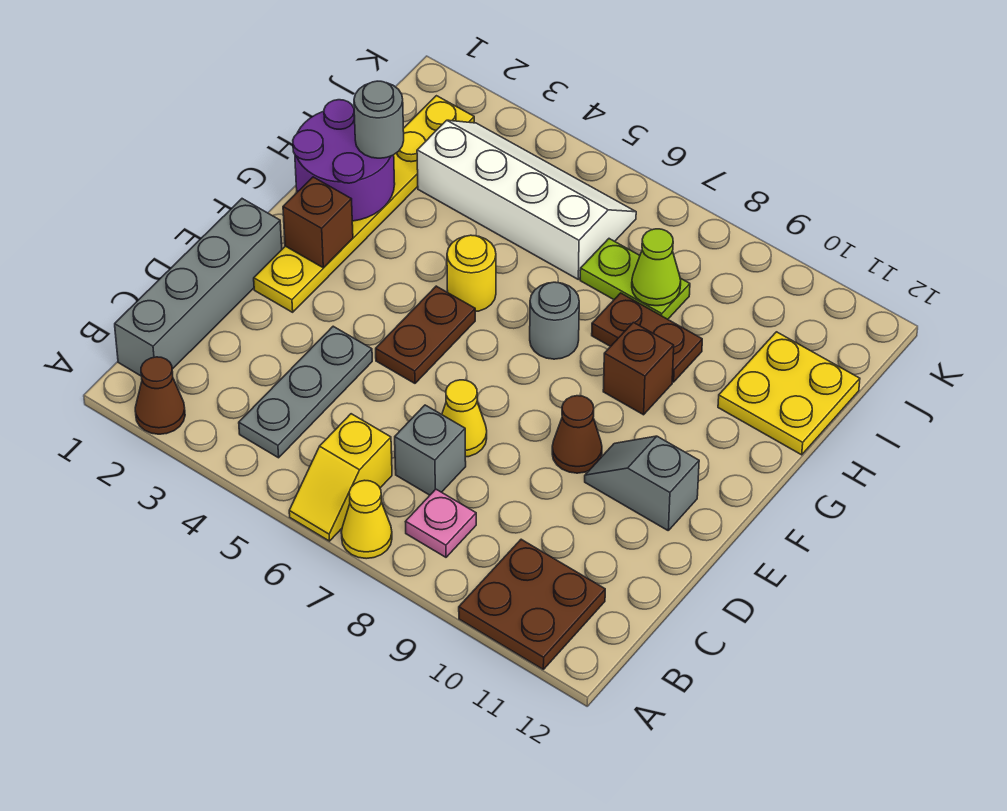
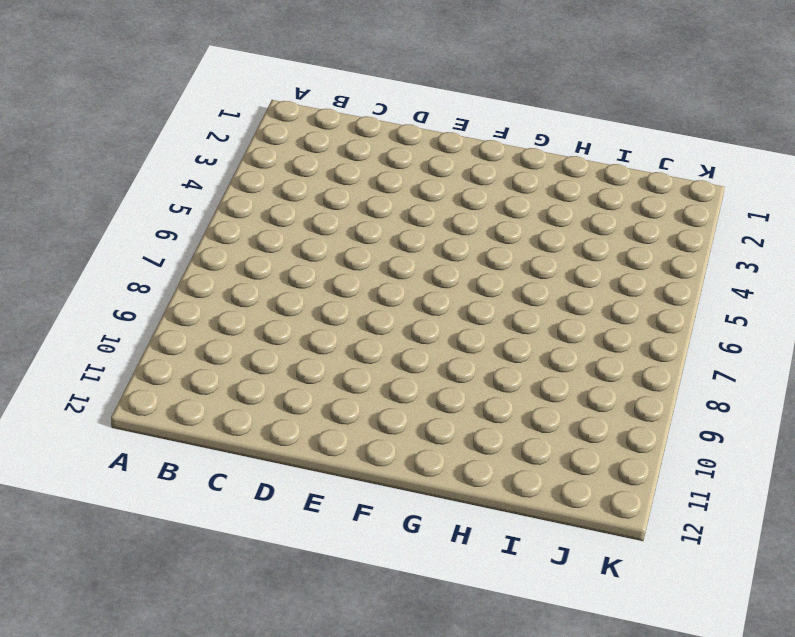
none -> brown cone A2 level 1
none -> yellow slope A6:B6 level 1 top B
none -> yellow cone A7 level 1

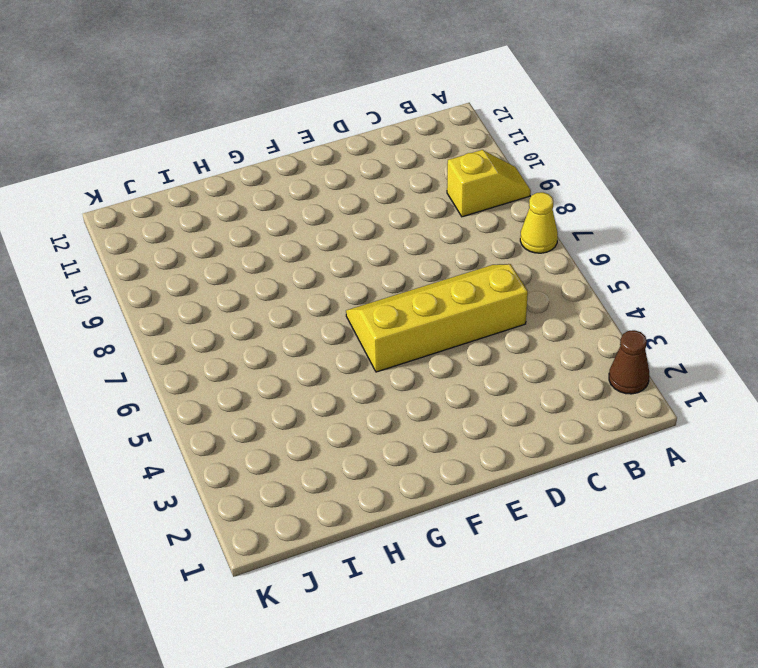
yellow slope A9:B9 level 1 top B -> yellow slope A6:B6 level 1 top B
yellow slope C5:F6 level 1 top 5 -> brown plate E5:F5 level 1
none -> brown plate A10:B11 level 1
none -> grey brick B1:E1 level 1
none -> grey plate B4:D4 level 1

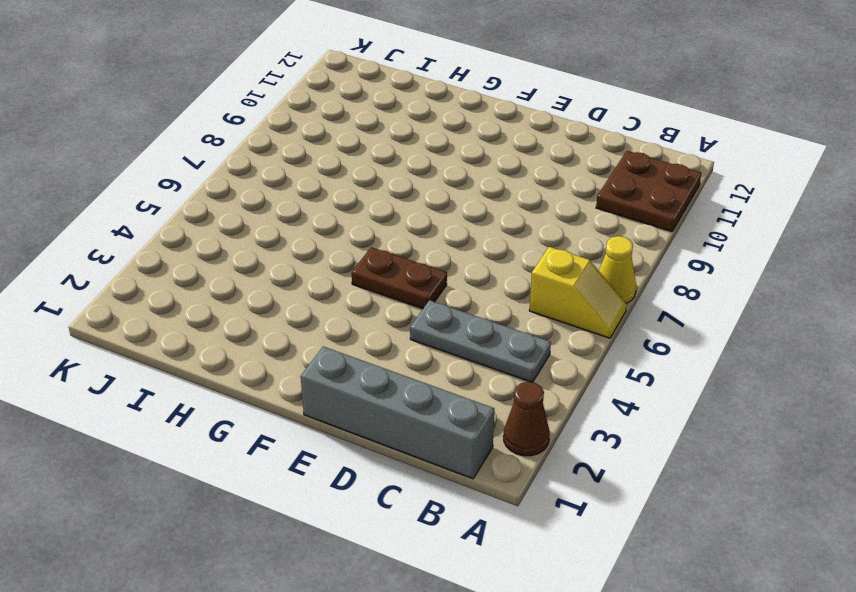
none -> pink plate B8 level 1
none -> grey brick C7 level 1
none -> yellow cone D7 level 1

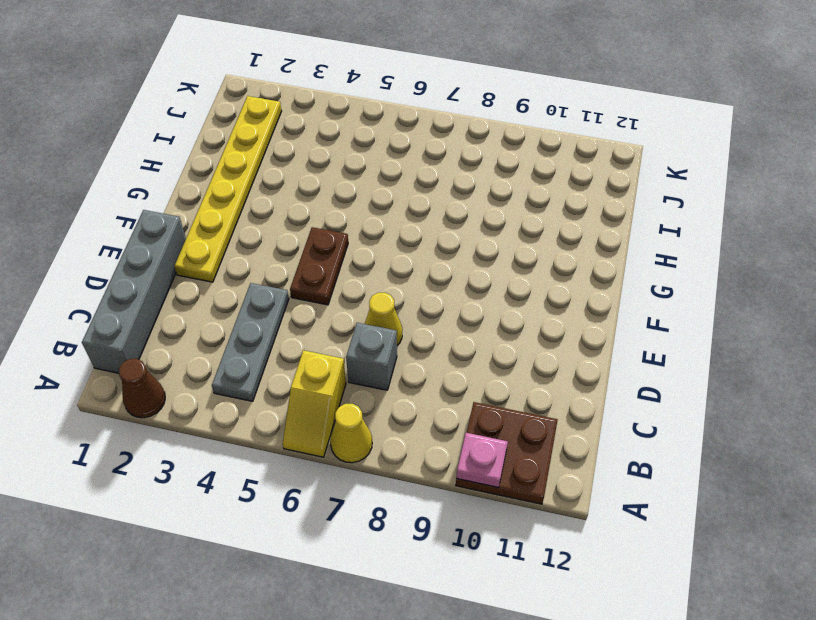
pink plate A10 level 2 -> pink plate B8 level 1
none -> brown cone E9 level 1
none -> grey slope E10:E11 level 1 top 11
none -> yellow round brick G5 level 1

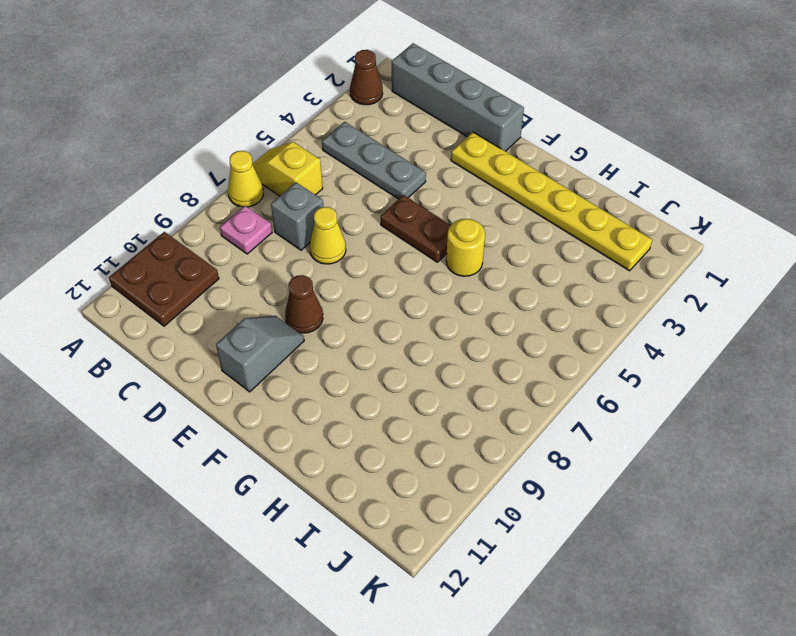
none -> grey round brick G7 level 1
none -> brown brick G9 level 1
none -> brown plate H8:H9 level 1

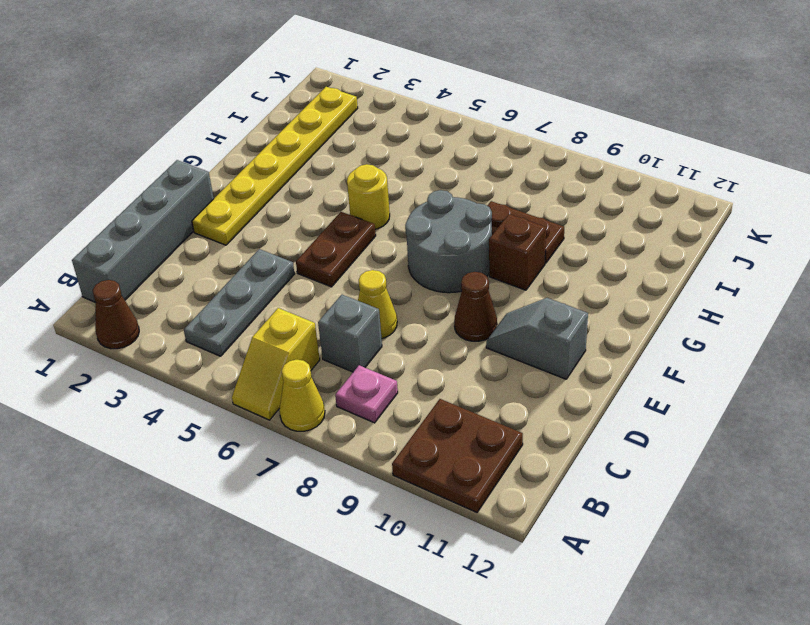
grey round brick F7:G8 level 1 -> grey round brick G7 level 1
none -> yellow plate H11:I12 level 1
none -> white slope I3:J6 level 1 top I
none -> lime plate I7:I8 level 1

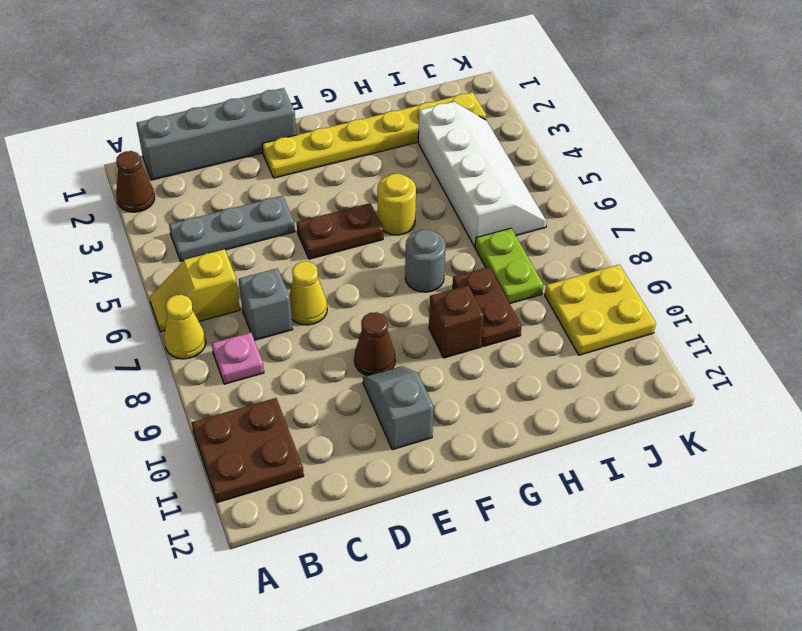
yellow plate J9:K10 level 1 -> yellow plate H11:I12 level 1
none -> brown brick F2 level 2
none -> purple round brick G1:H2 level 2
none -> lime cone I8 level 2

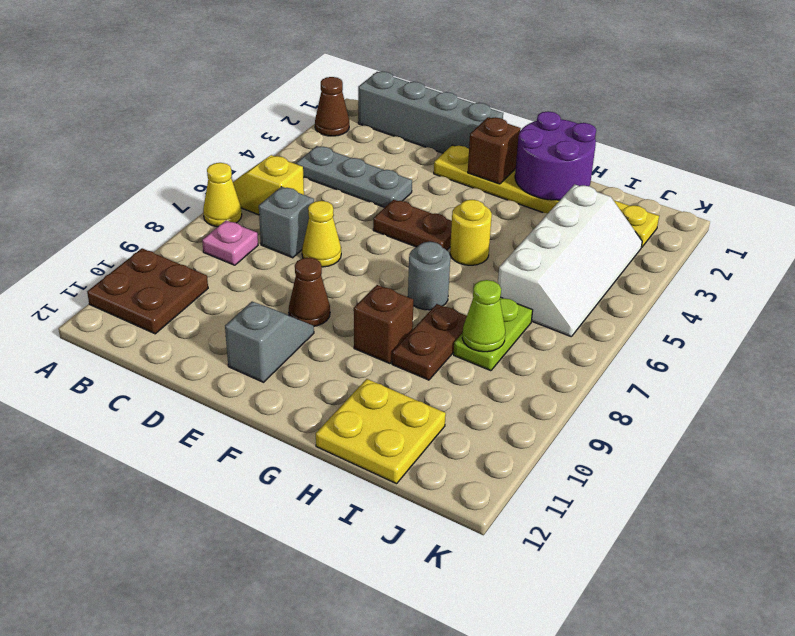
none -> grey round brick H2 level 3

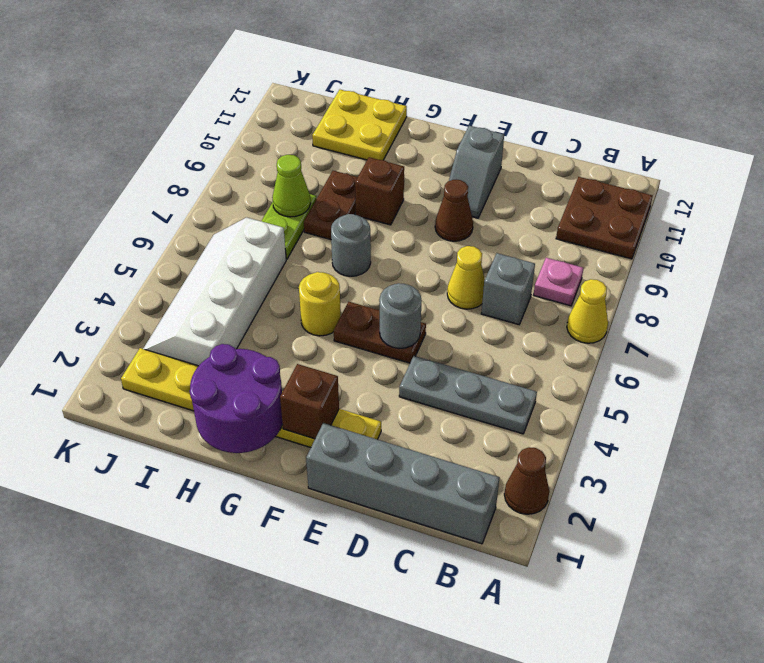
grey round brick E5 level 2 -> grey round brick H2 level 3
none -> yellow slope A6:B6 level 1 top B

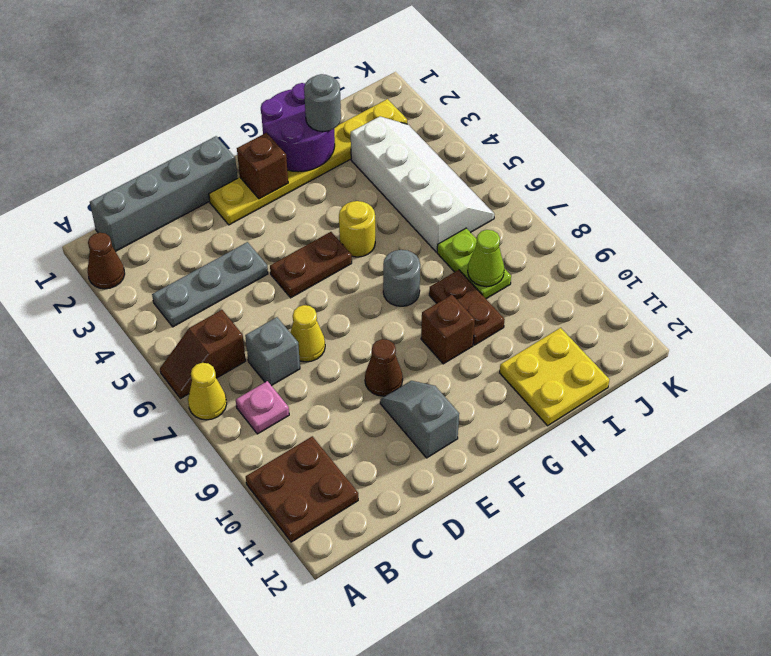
brown slope A6:B6 level 1 top B -> yellow slope A6:B6 level 1 top B

